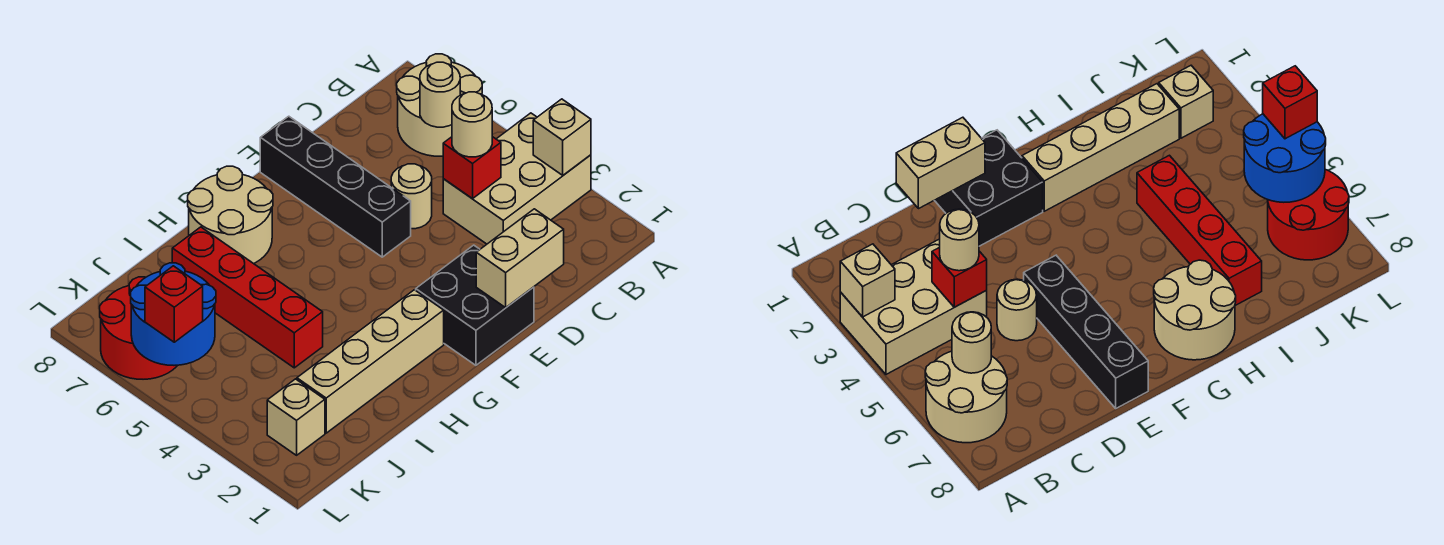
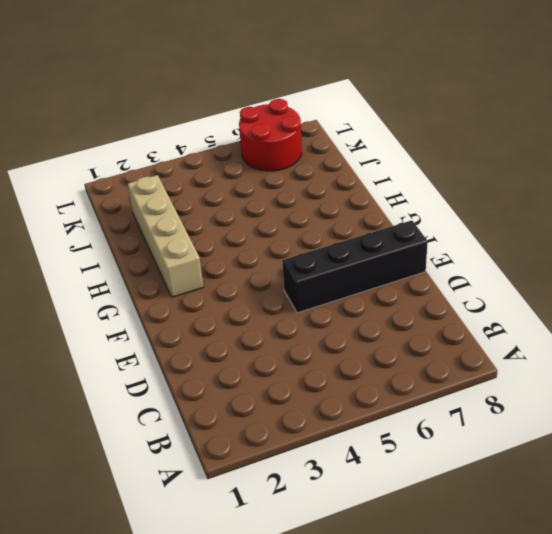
none -> tan brick A3:C4 level 1
none -> tan round brick A6:B7 level 1
none -> tan round brick D5 level 1

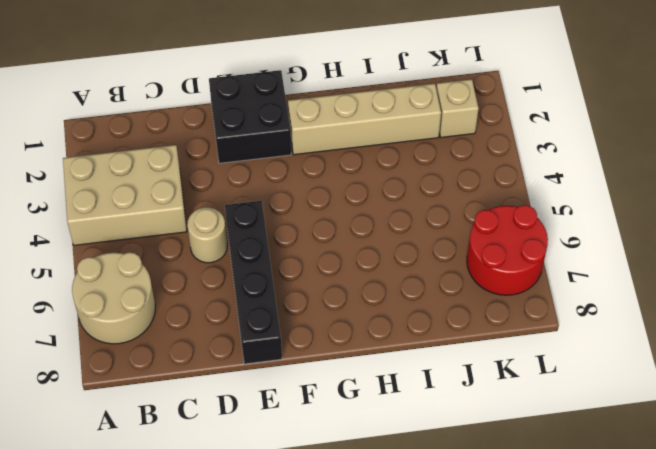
none -> tan round brick G7:H8 level 1
none -> red brick I4:I7 level 1
none -> tan brick A3 level 2

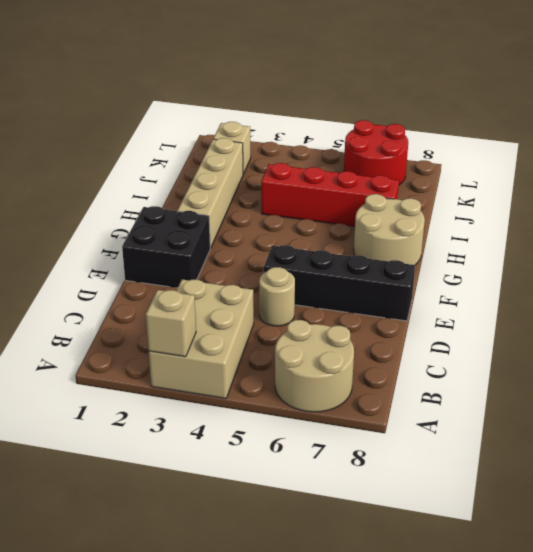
none -> tan round brick B6 level 2
none -> red brick C4 level 2
none -> tan brick D1:E1 level 2

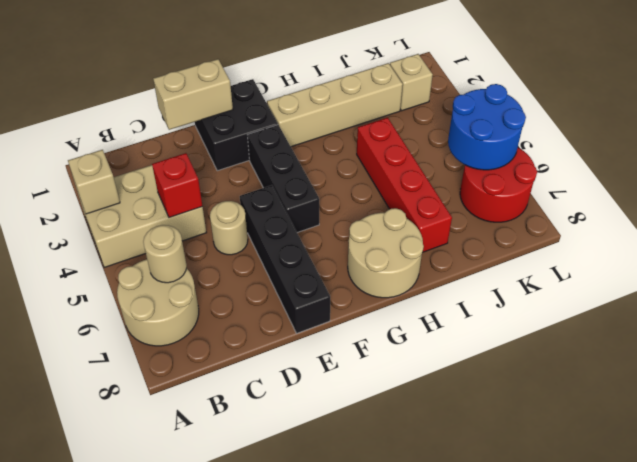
black brick F3:F5 level 1 -> none
none -> tan round brick C4 level 3
none -> red brick L5 level 3

